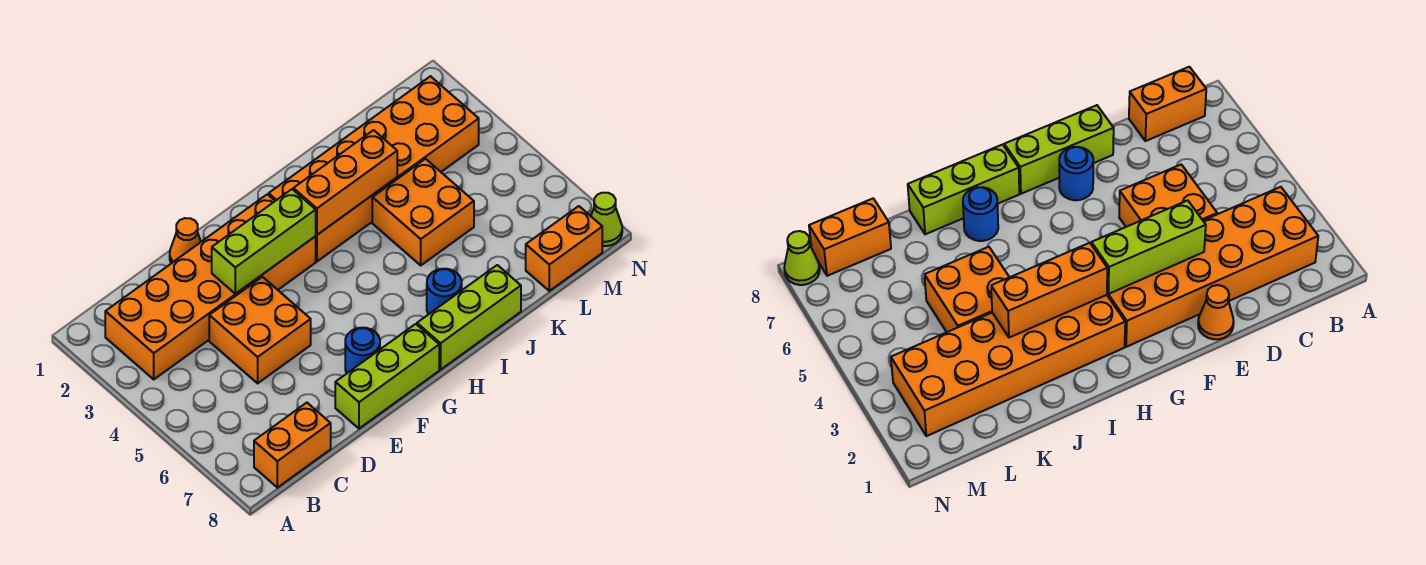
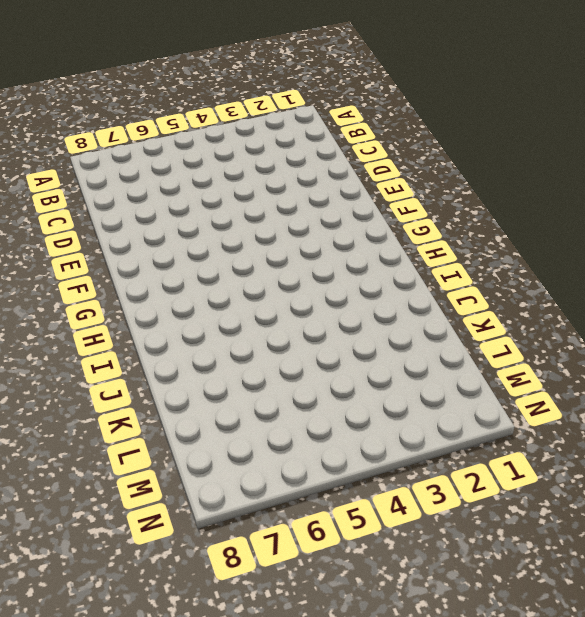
none -> orange brick B2:G3 level 1
none -> orange brick B8:C8 level 1
none -> orange brick D4:E5 level 1

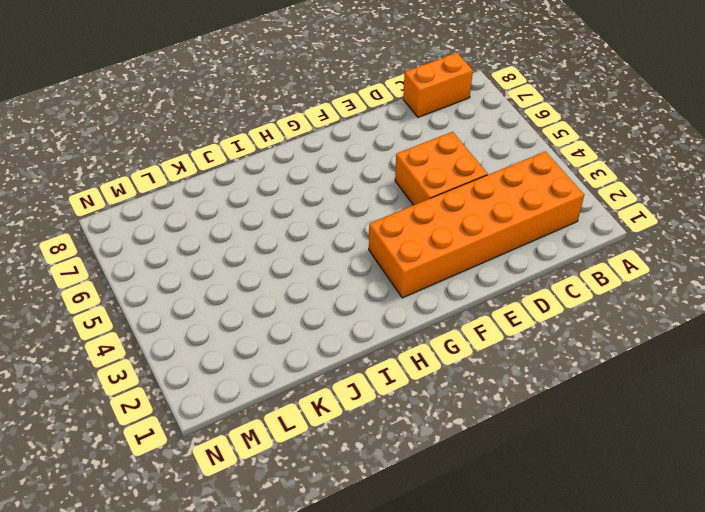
none -> orange cone E1 level 1
none -> lime brick E8:G8 level 1
none -> blue round brick F7 level 1

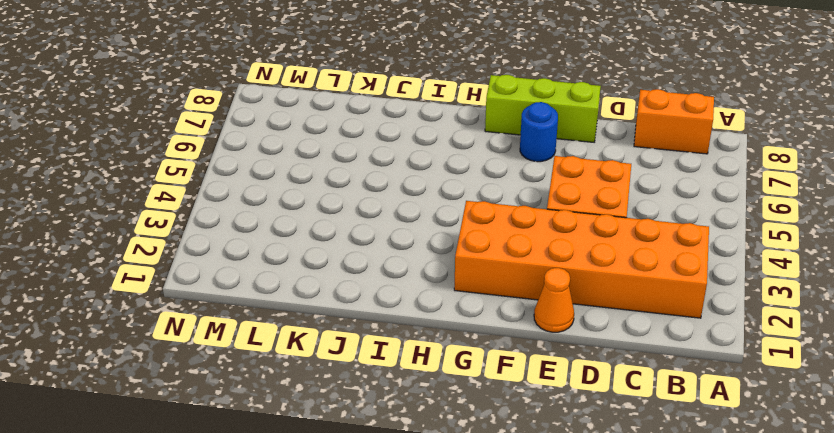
none -> orange brick H2:M3 level 1
none -> lime brick H8:J8 level 1
none -> blue round brick I7 level 1

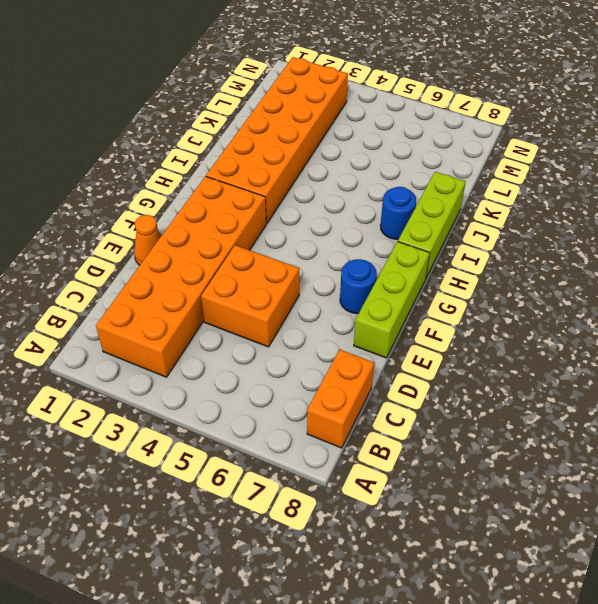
none -> orange brick J4:K5 level 1
none -> orange brick L8:M8 level 1
none -> lime cone N8 level 1

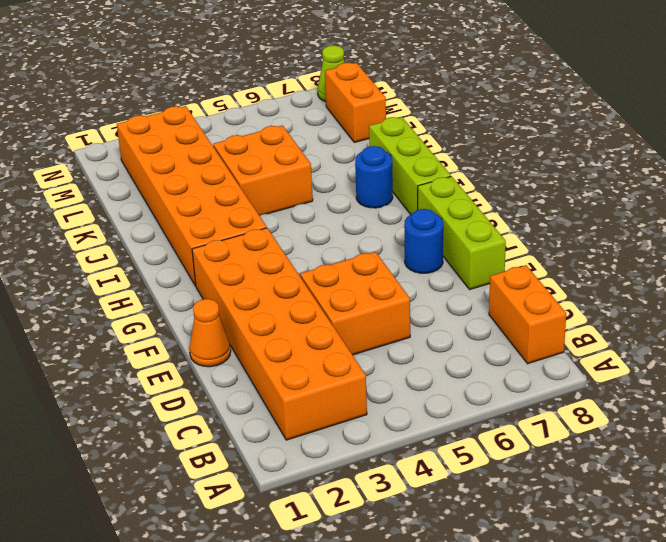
none -> lime brick E3:G3 level 2
none -> orange brick H3:J3 level 2

